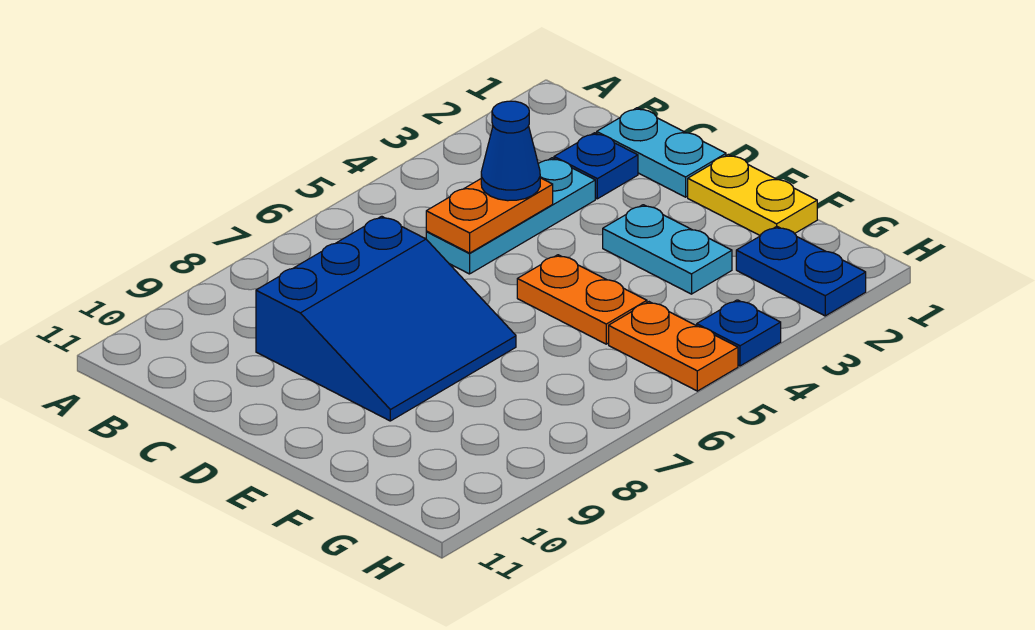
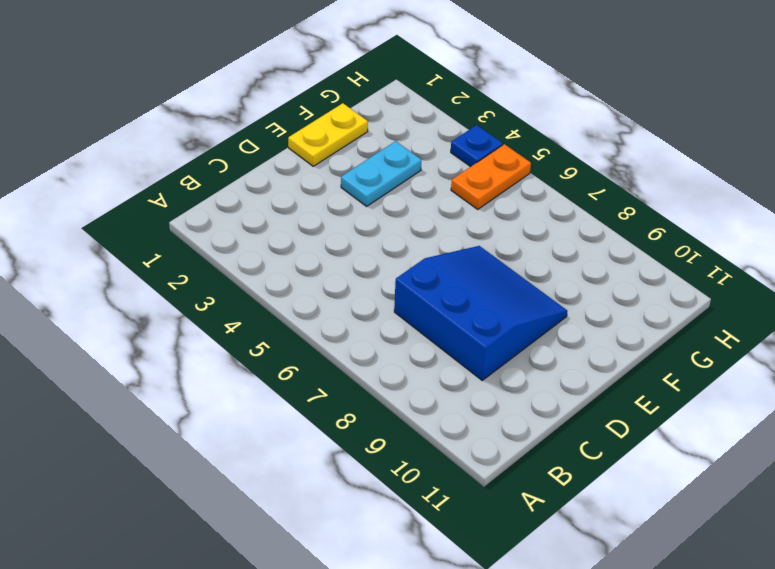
none -> cyan plate C1:D1 level 1
none -> blue plate C2 level 1
none -> cyan plate C3:C5 level 1

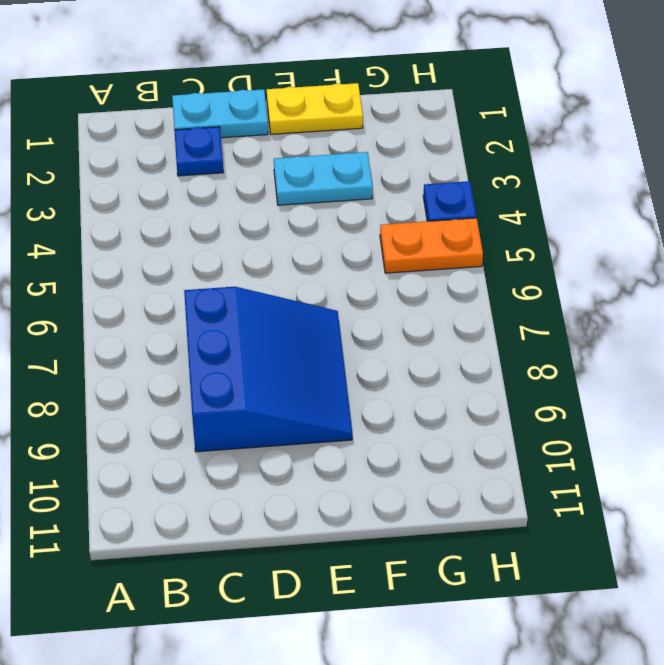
none -> cyan plate C3:C5 level 1
none -> orange plate E5:F5 level 1
none -> blue plate G2:H2 level 1

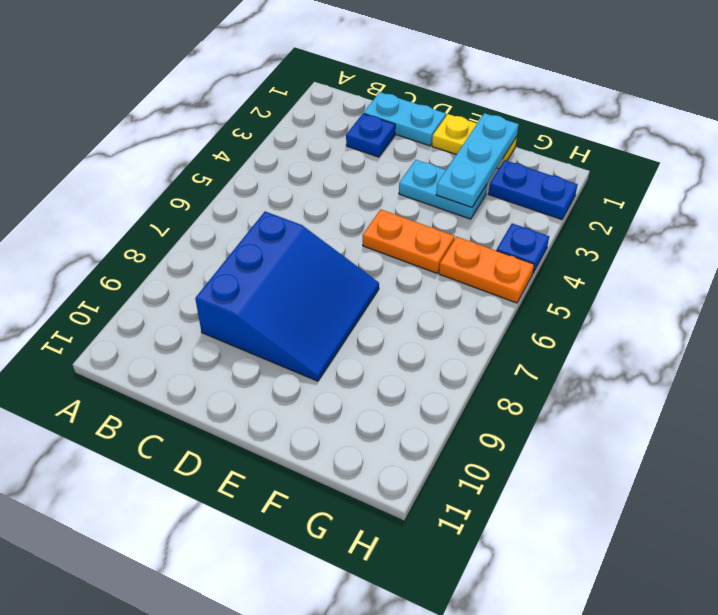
cyan plate F1:F3 level 2 -> cyan plate C3:C5 level 1
none -> orange plate C4:C5 level 2
none -> blue cone C4 level 3

